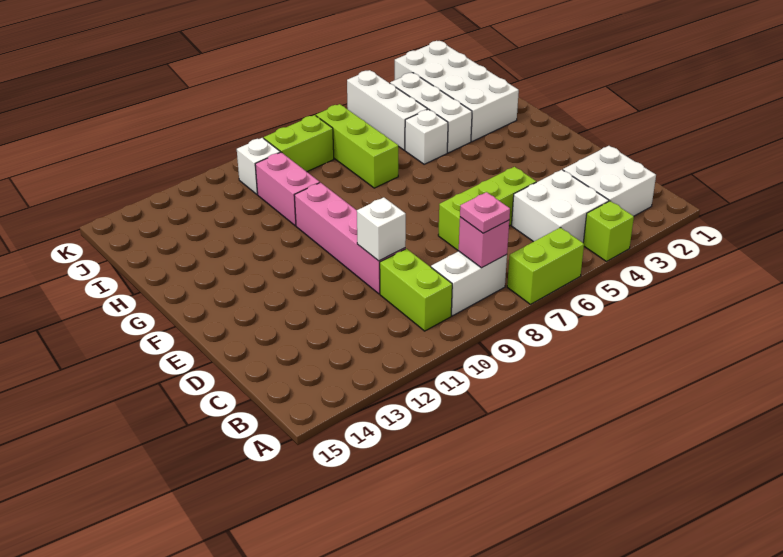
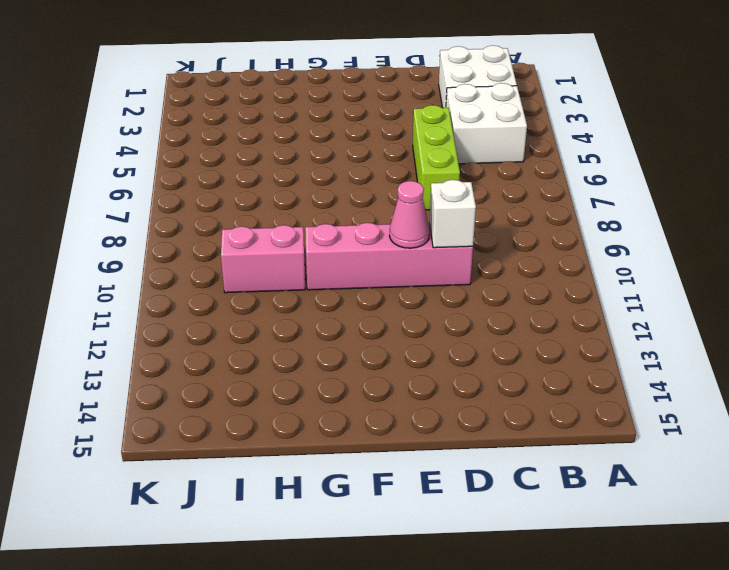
pink cone E10 level 2 -> none
none -> lime brick A4 level 1
none -> lime brick A6:A7 level 1
none -> white brick B8:B9 level 1

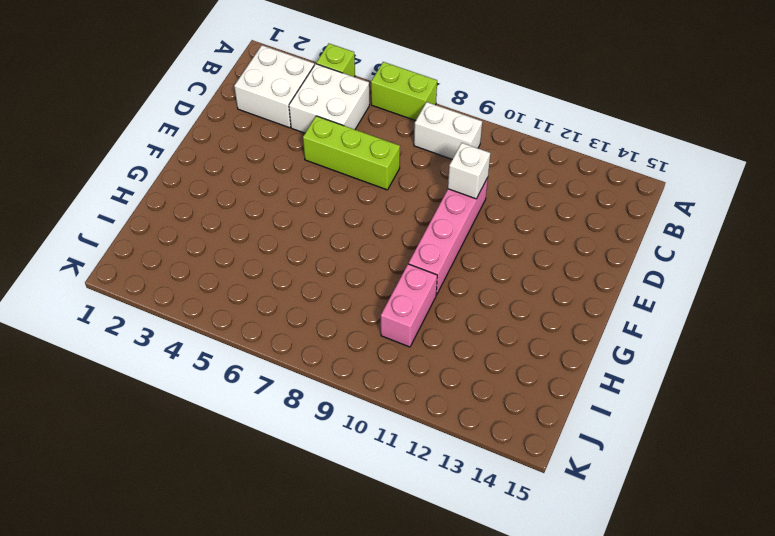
none -> lime brick B10:C10 level 1
none -> white brick H2:K3 level 1
none -> white brick H4:J4 level 1

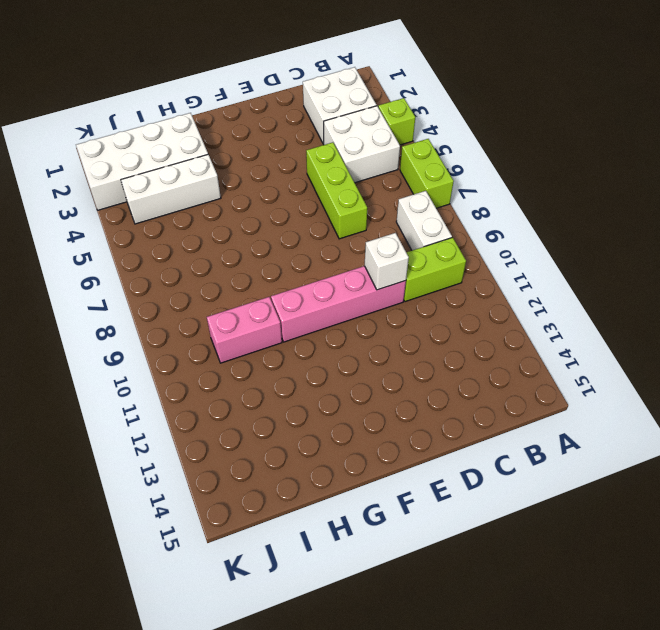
none -> white brick H5 level 1
none -> lime brick H7:J7 level 1
none -> white brick I5:K5 level 1

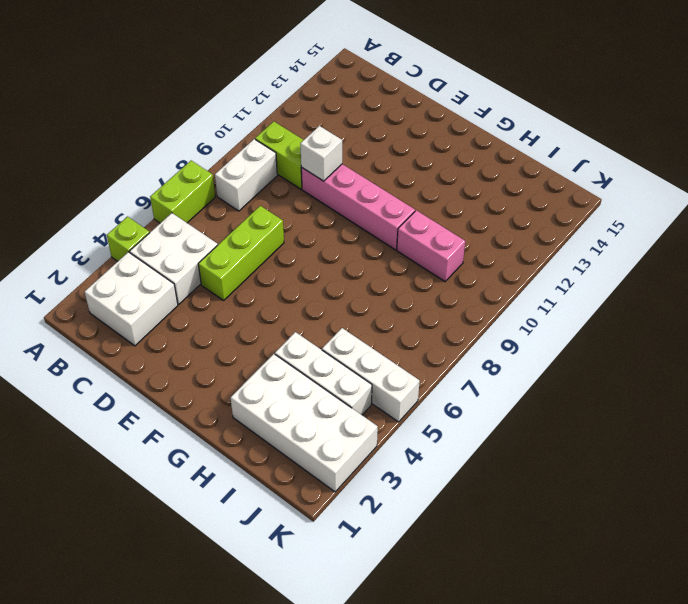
none -> white brick H5 level 1
none -> lime brick H7:J7 level 1
none -> lime brick J8:J9 level 1

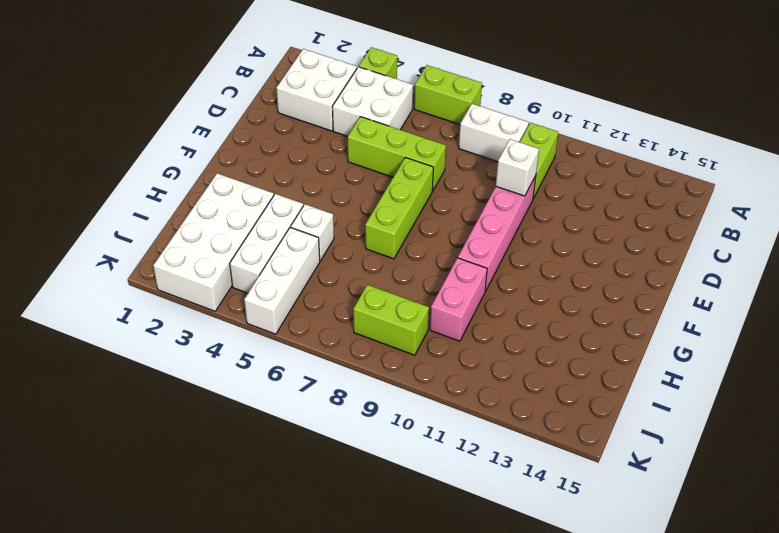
lime brick E7:G7 level 1 -> lime brick H7:J7 level 1
none -> white brick J10 level 1
none -> pink brick B8 level 2
none -> pink plate B8 level 3

